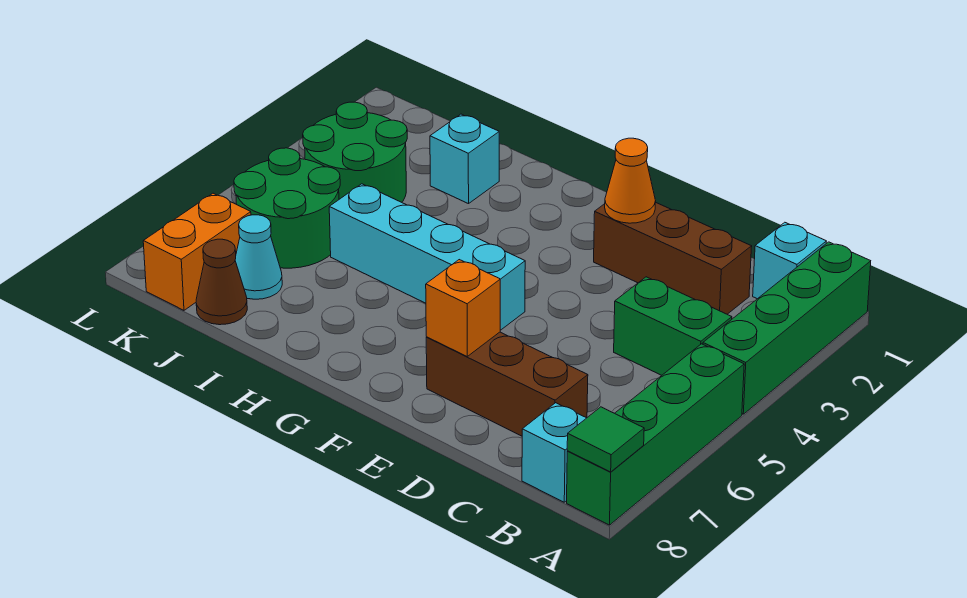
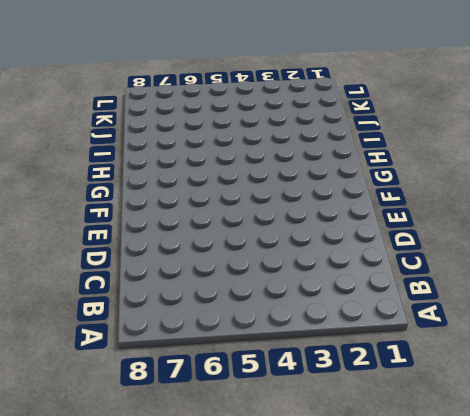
none -> green brick A1:A4 level 1
none -> green brick A5:A8 level 1
none -> cyan brick B1 level 1

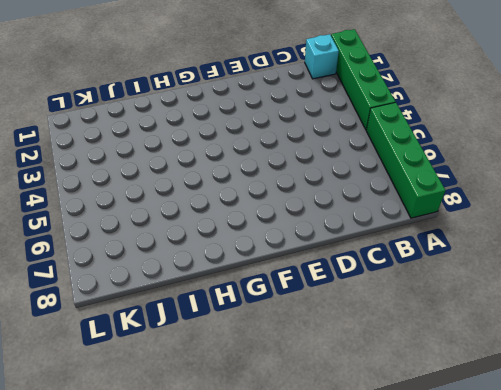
none -> green brick B4:C4 level 1
none -> cyan brick B8 level 1
none -> brown brick C2:E2 level 1

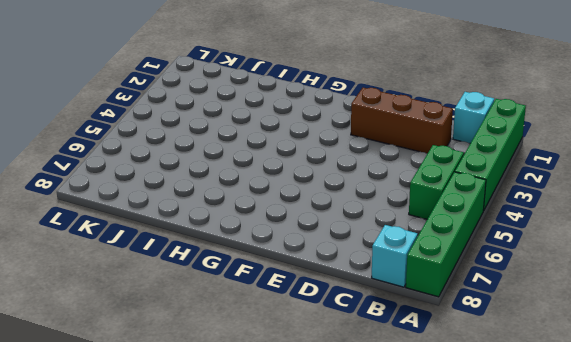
green brick B4:B5 level 1 -> green brick B4:C4 level 1
none -> brown brick C7:E7 level 1
none -> cyan brick F5:I5 level 1
none -> cyan brick I2 level 1

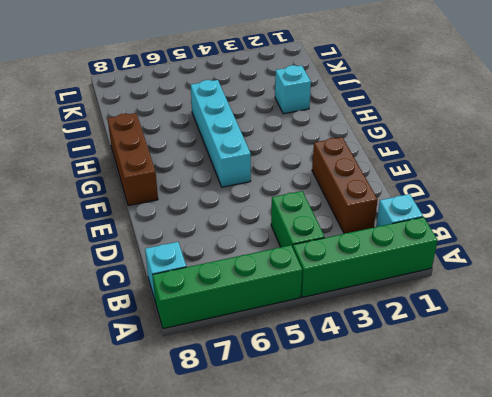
brown brick F8:H8 level 1 -> brown brick C7:E7 level 1
none -> green round brick J3:K4 level 1
none -> green round brick J5:K6 level 1
none -> cyan cone J7 level 1

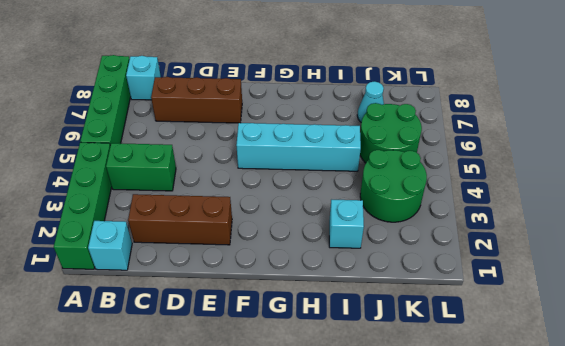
none -> brown cone J8 level 1
none -> orange brick K7:K8 level 1
none -> green tile A8 level 2

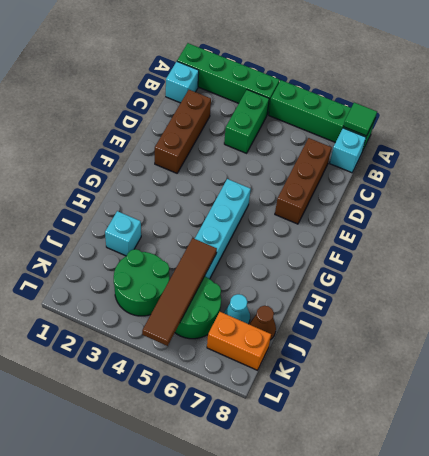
brown tile I5:L5 level 2 -> none
none -> orange cone E2 level 2
none -> orange brick E7 level 2

